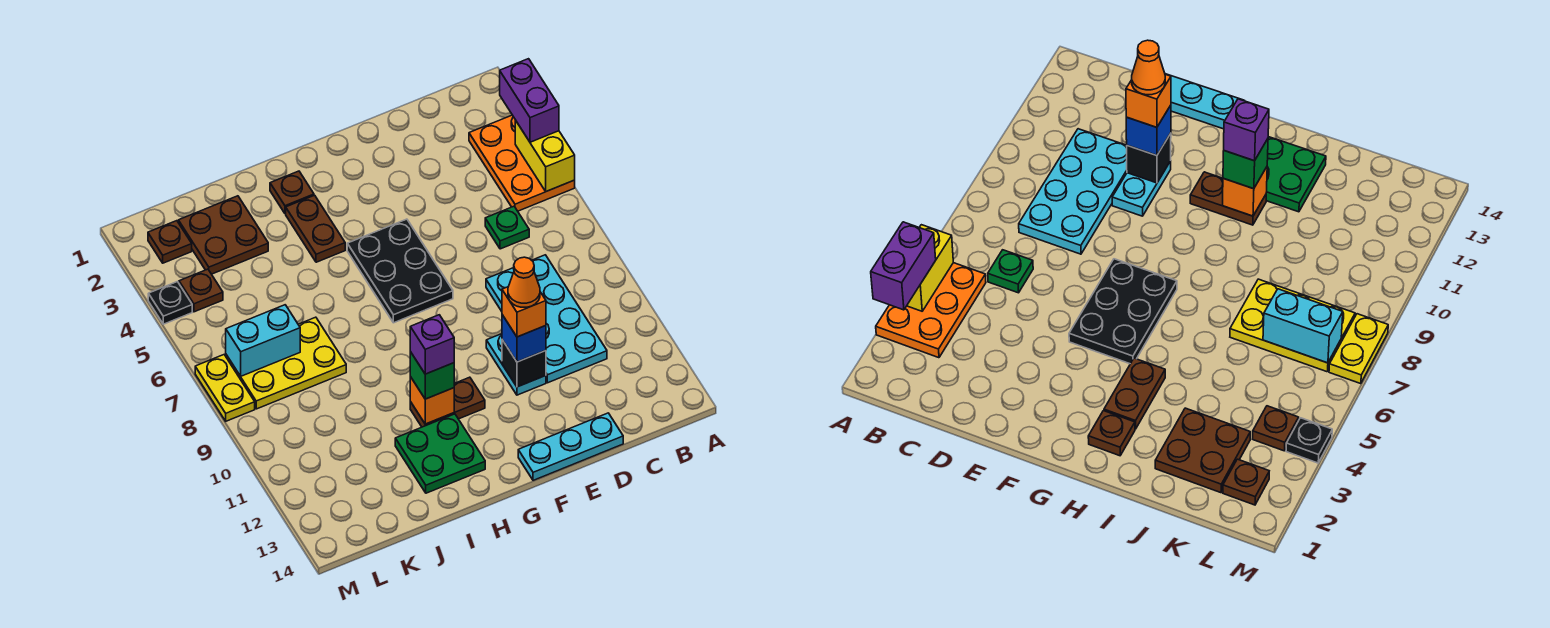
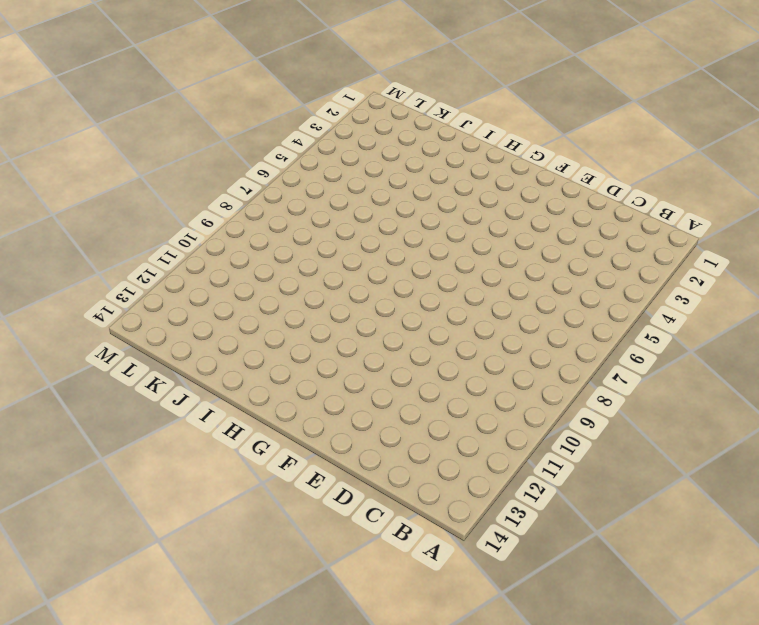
none -> orange plate A3:B5 level 1
none -> green plate C6 level 1
none -> cyan plate C8:D11 level 1

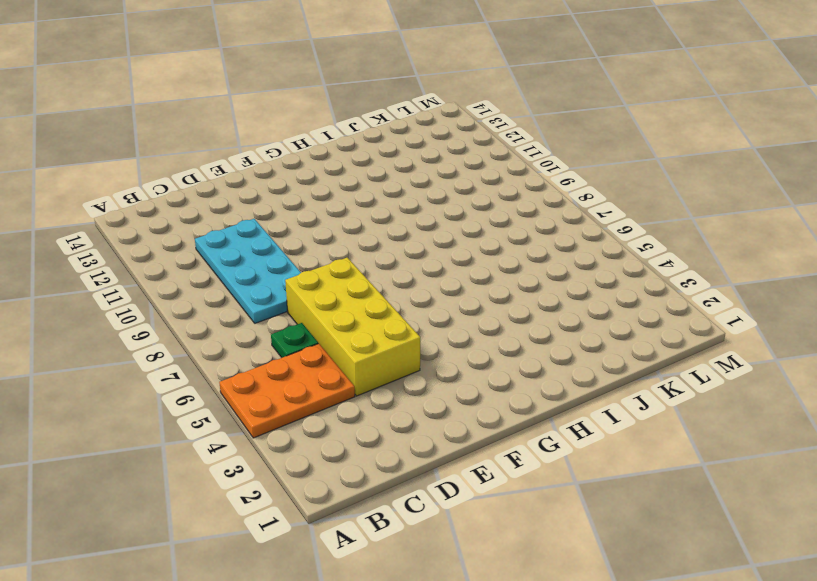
orange plate A4:C5 level 1 -> orange plate A3:B5 level 1
yellow brick D4:E7 level 1 -> none
none -> cyan plate D14:F14 level 1
none -> cyan plate E10:E11 level 1
none -> black plate F5:G7 level 1

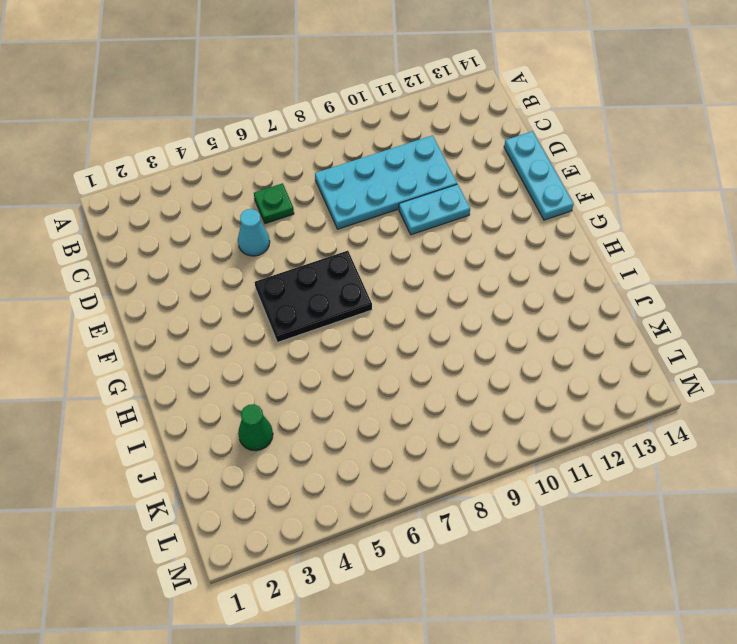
cyan cone D5 level 1 -> none
green cone J3 level 1 -> brown plate J2:K3 level 1
none -> orange plate A3:B5 level 1
none -> brown plate G11:H11 level 1
none -> brown plate H2 level 1

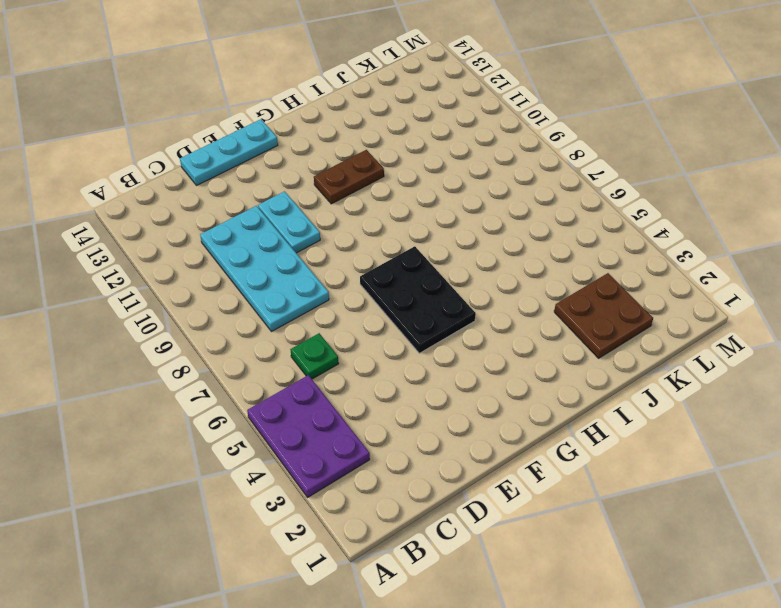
purple plate A3:B5 level 1 -> orange plate A3:B5 level 1
none -> brown plate H2 level 1
none -> brown plate H3:H4 level 1
none -> green plate H12:I13 level 1

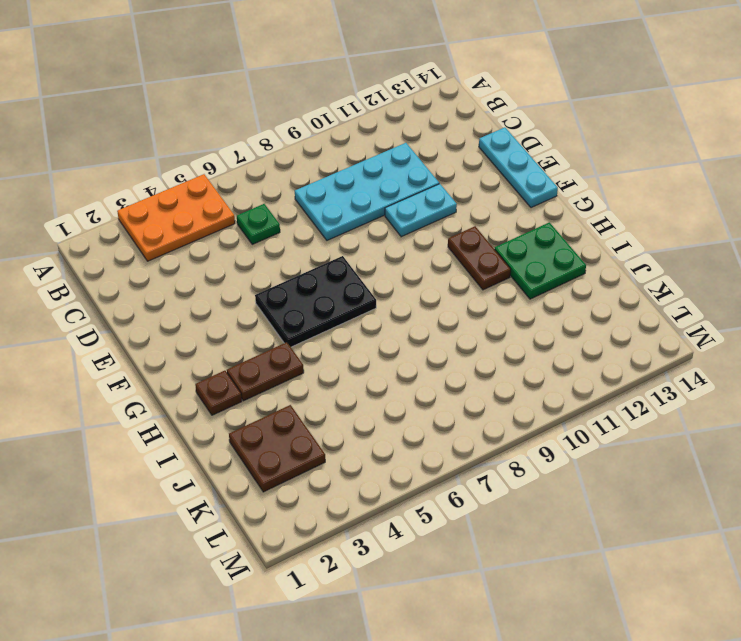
none -> yellow plate J7:L8 level 1
none -> brown plate L2 level 1
none -> brown plate L4 level 1

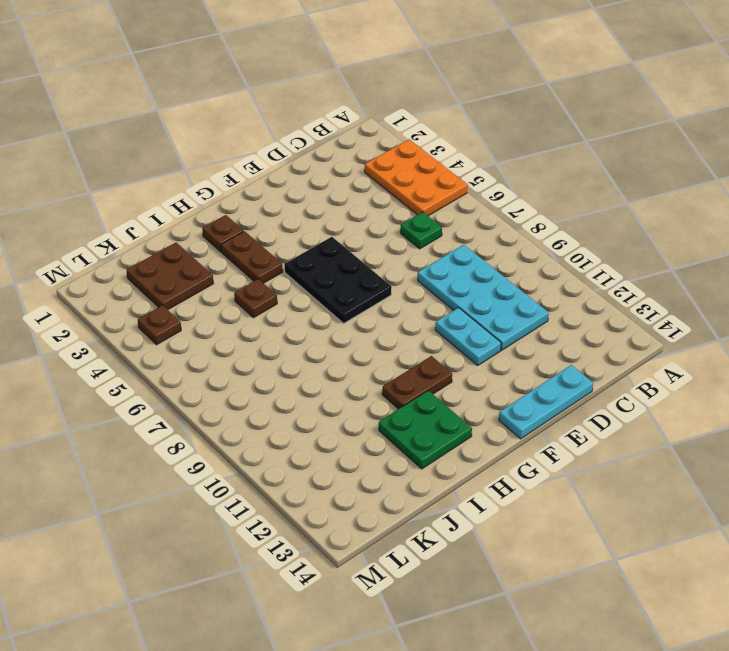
brown plate I5 level 1 -> brown plate L2 level 1
none -> yellow plate J7:L8 level 1
none -> black plate M4 level 1
none -> yellow plate M7:M8 level 1

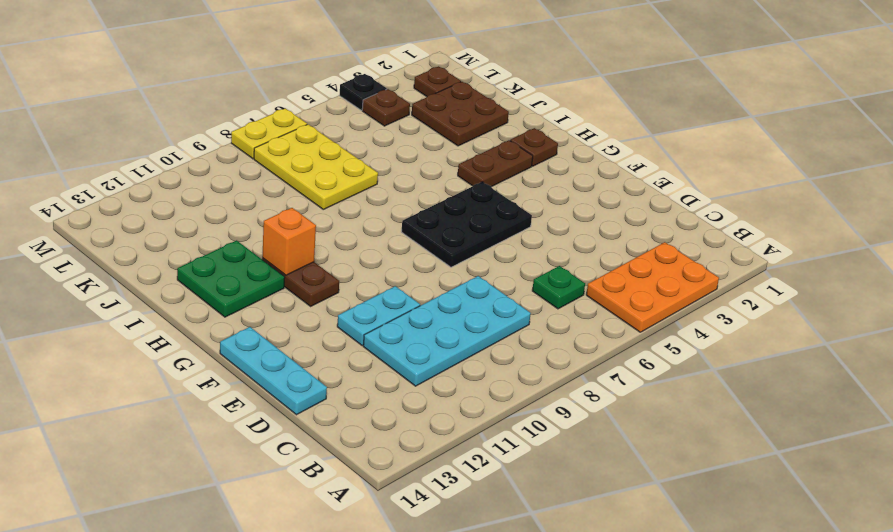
none -> yellow brick A4:A5 level 2
none -> black brick E11 level 2
none -> cyan brick K7:L7 level 2

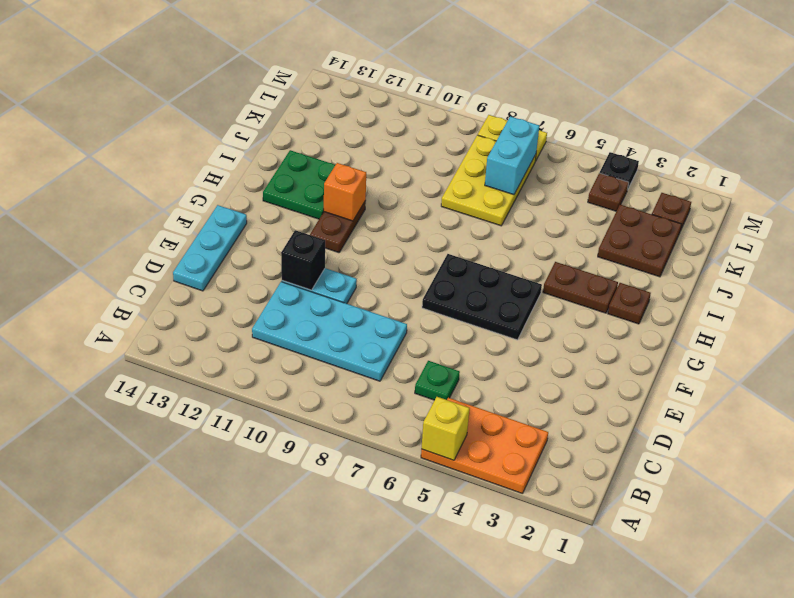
yellow brick A5 level 2 -> yellow brick A4:A5 level 2
none -> purple brick A3:A4 level 3
none -> blue brick E11 level 3
none -> green brick H11 level 3

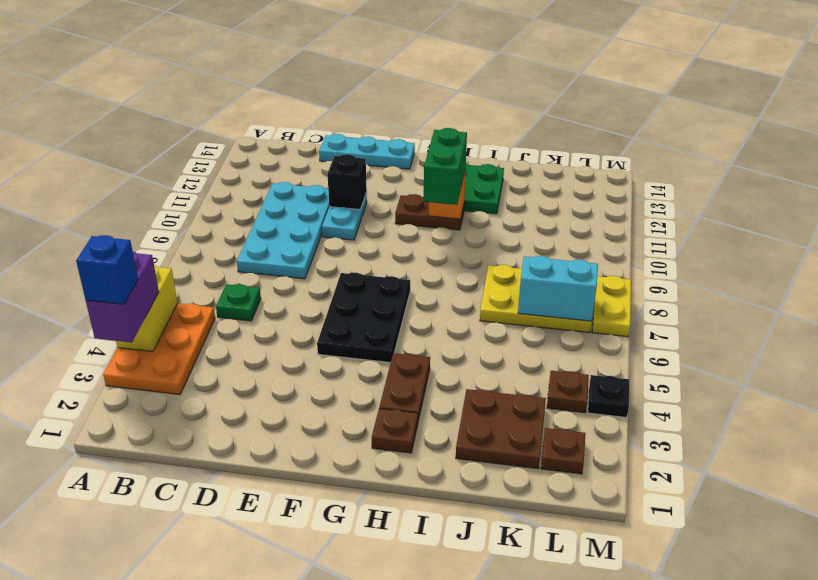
blue brick A3 level 4 -> blue brick E11 level 3
green brick H10:H11 level 3 -> green brick H11 level 3
none -> orange brick E11 level 4
none -> purple brick H11 level 4
none -> orange cone E11 level 5

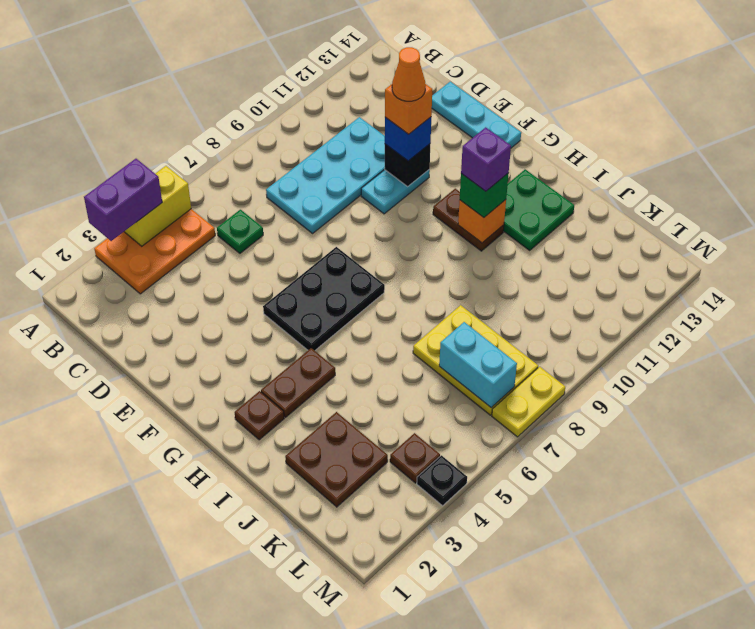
none -> brown plate L2 level 1

